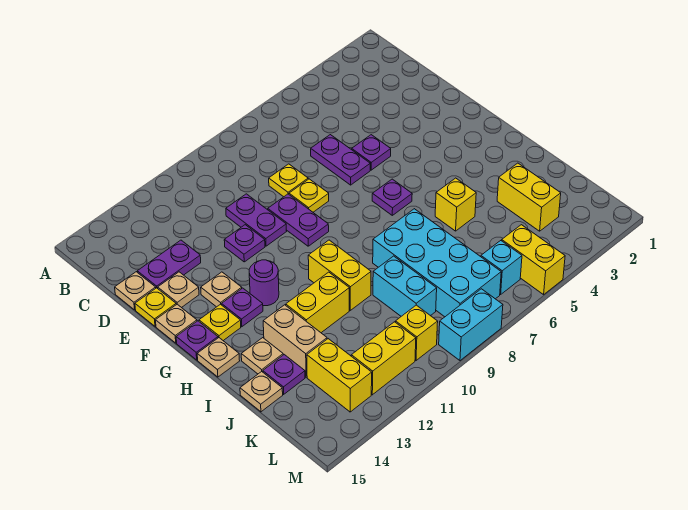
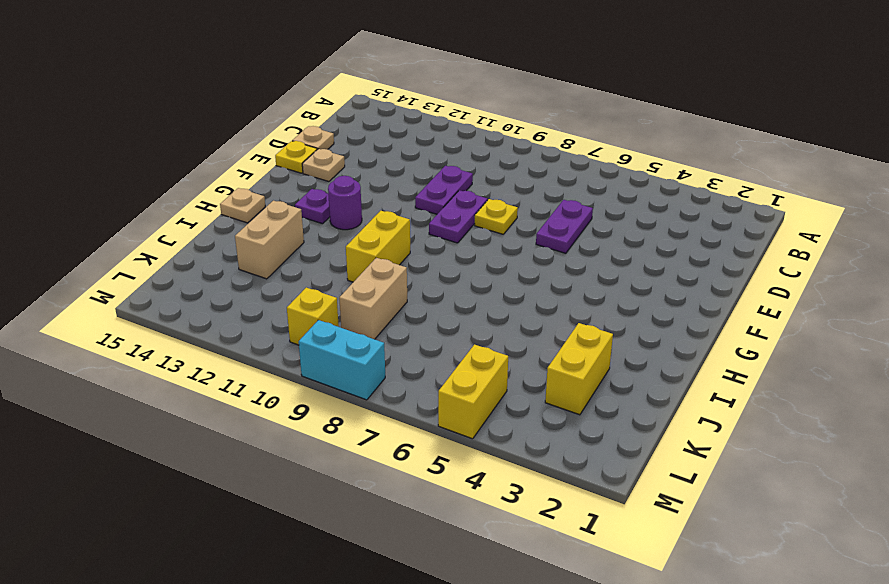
tan brick J9:K9 level 1 -> cyan brick J9:K9 level 1
none -> yellow plate D8 level 1
none -> purple plate D13:D14 level 1
none -> purple plate E5 level 1
none -> purple plate E11 level 1

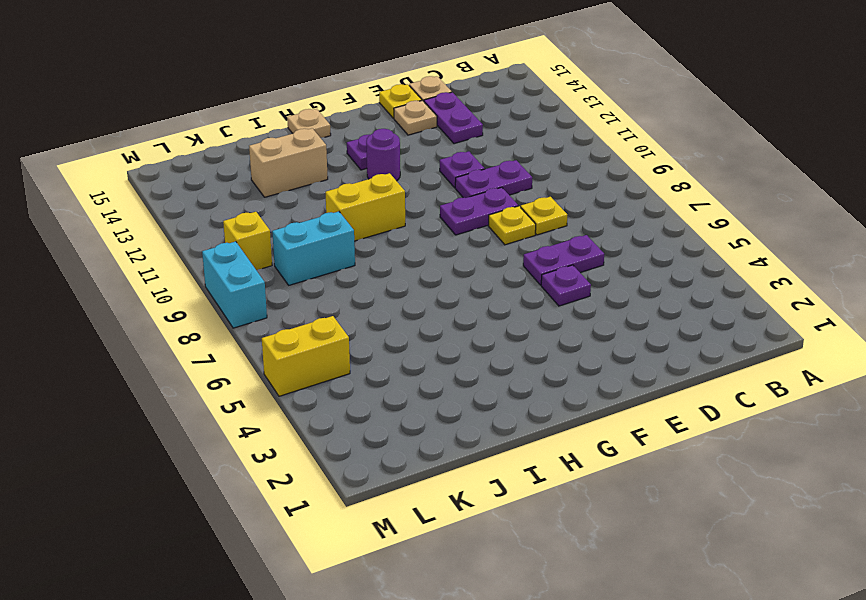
none -> tan plate F13 level 1
none -> tan plate F15 level 1
none -> purple plate G6 level 1
none -> yellow plate G14 level 1

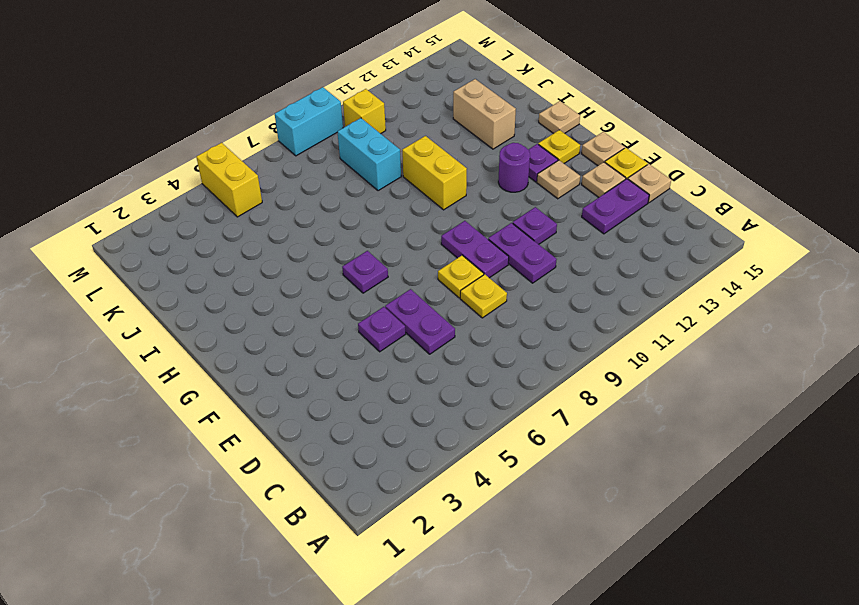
none -> purple plate G15 level 1
none -> yellow brick I5 level 1
none -> cyan brick I7:L8 level 1
none -> yellow brick I11:I12 level 1

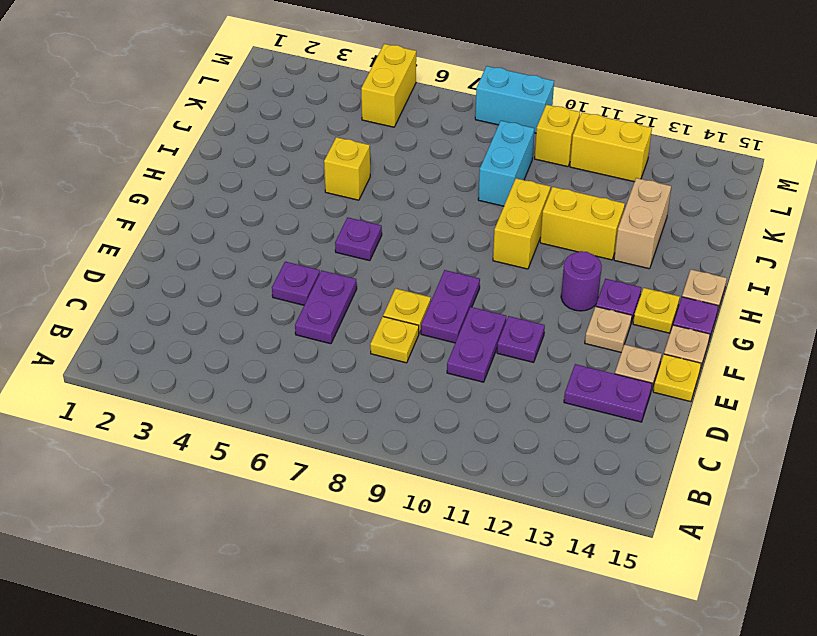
none -> tan plate D15 level 1
none -> cyan brick I7:L8 level 1
none -> tan plate I14 level 1
none -> yellow brick J3:K3 level 1

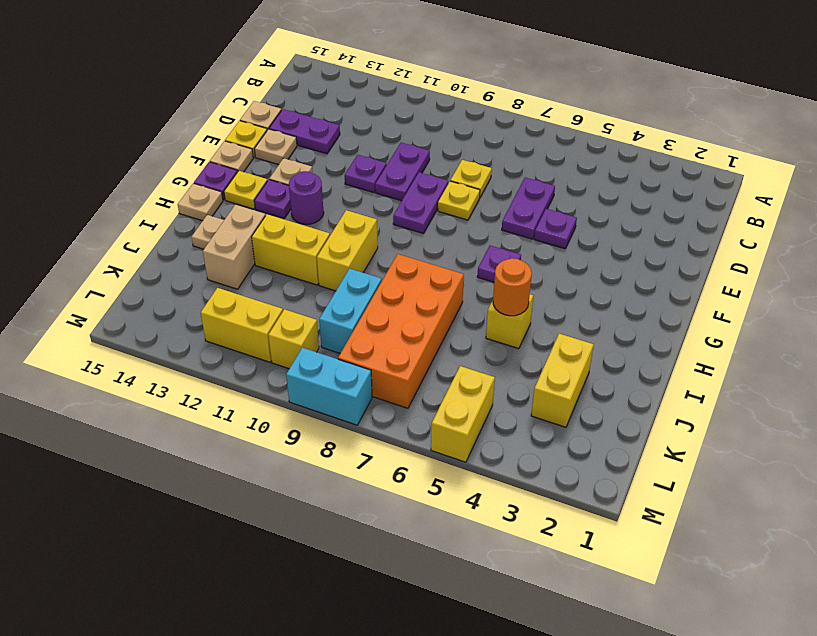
orange round brick I5 level 2 -> none
orange brick I7:L8 level 1 -> cyan brick I7:L8 level 1
none -> purple plate J14 level 1
none -> tan plate J15 level 1
none -> yellow brick K13:L13 level 1
none -> cyan brick L6 level 1

